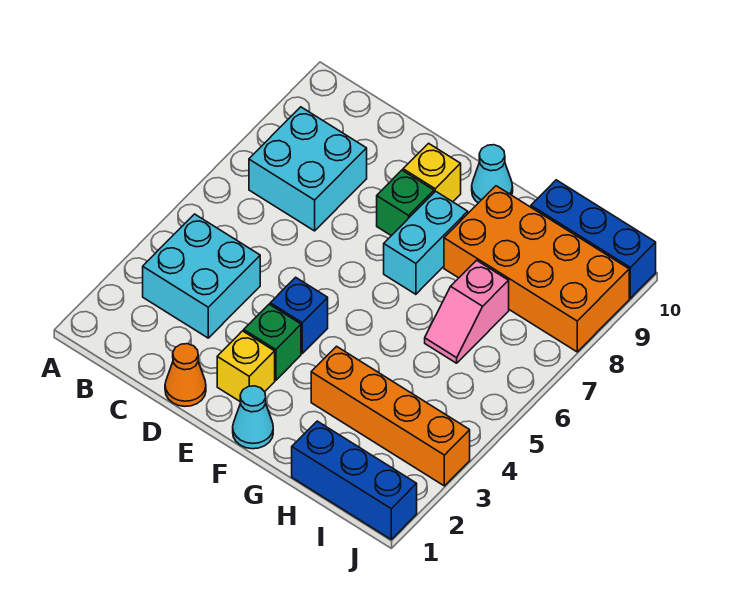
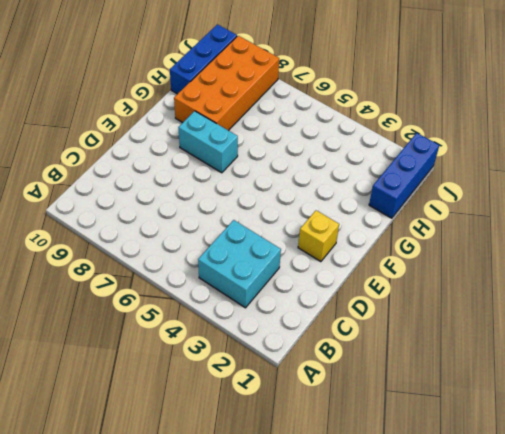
none -> cyan brick B7:C8 level 1
none -> orange cone D1 level 1
none -> green brick E3 level 1

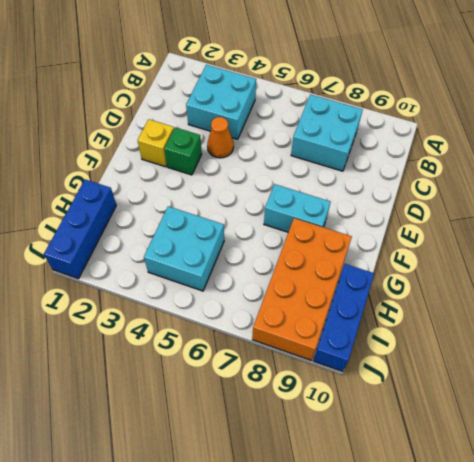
orange cone D4 level 1 -> orange cone D1 level 1
cyan brick H4:I5 level 1 -> none
none -> blue brick E4 level 1
none -> green brick E8 level 1
none -> yellow brick E9 level 1

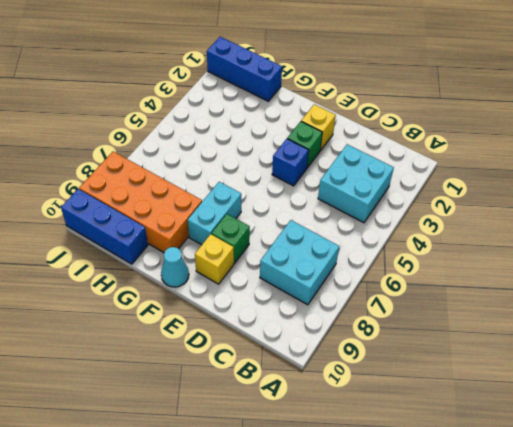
none -> orange cone D1 level 1
none -> cyan cone F1 level 1
none -> orange brick G3:J3 level 1

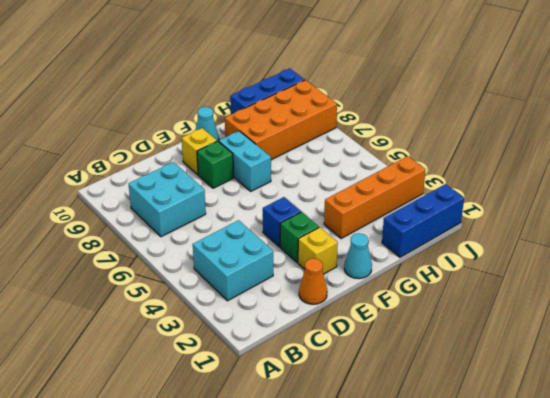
none -> pink slope H6:H7 level 1 top 7

